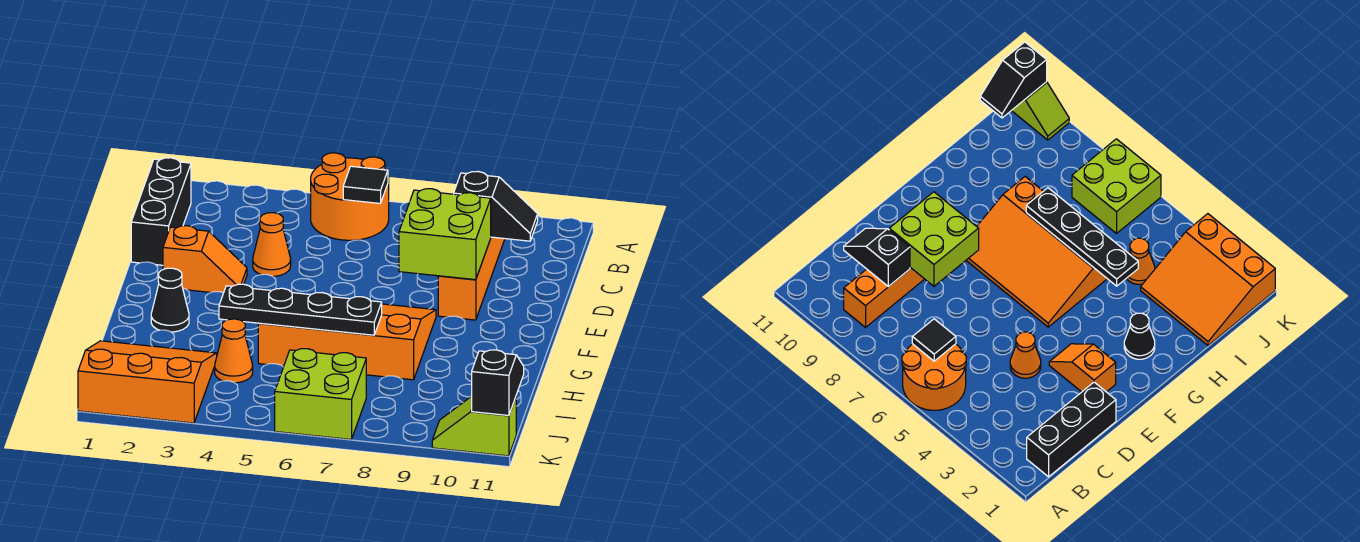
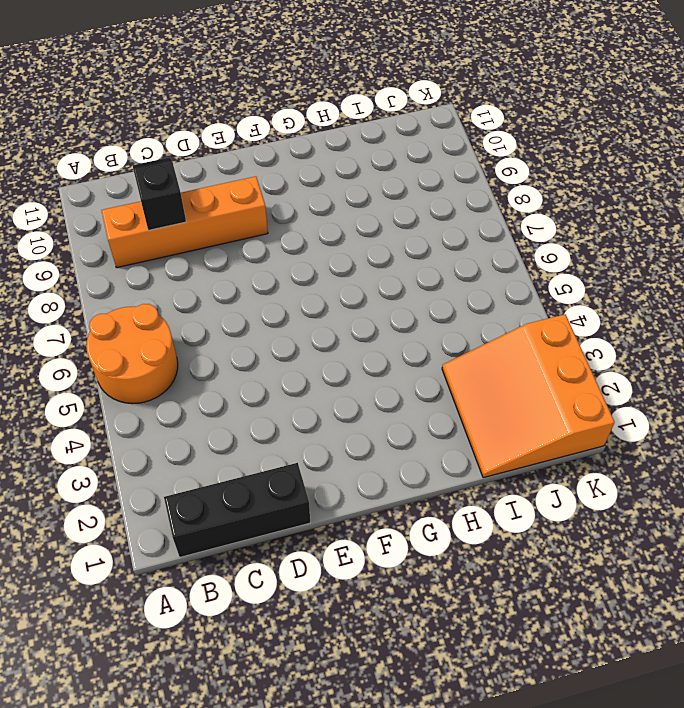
none -> orange cone D4 level 1
none -> orange slope E2:E3 level 1 top 2
none -> orange slope F5:H8 level 1 top H

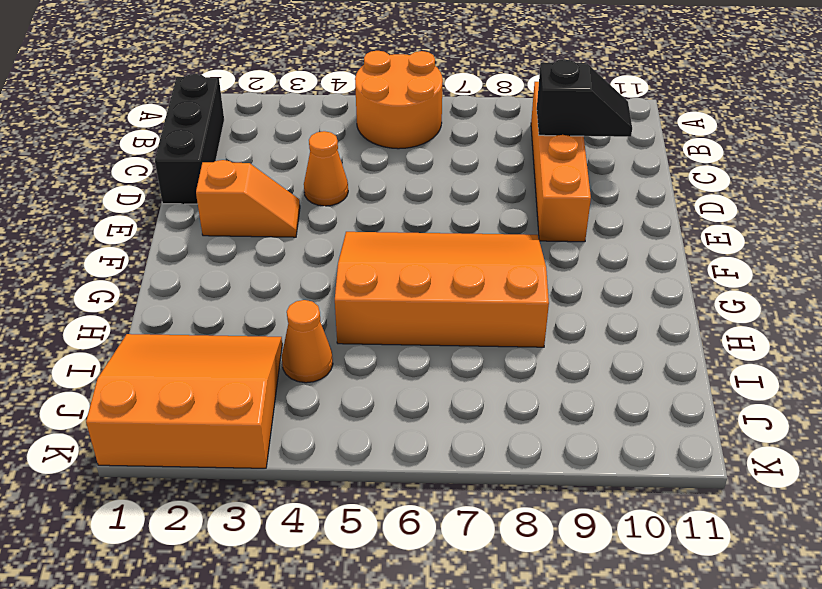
none -> black cone G2 level 1
none -> lime brick J6:K7 level 1
none -> lime slope K10:K11 level 1 top 11

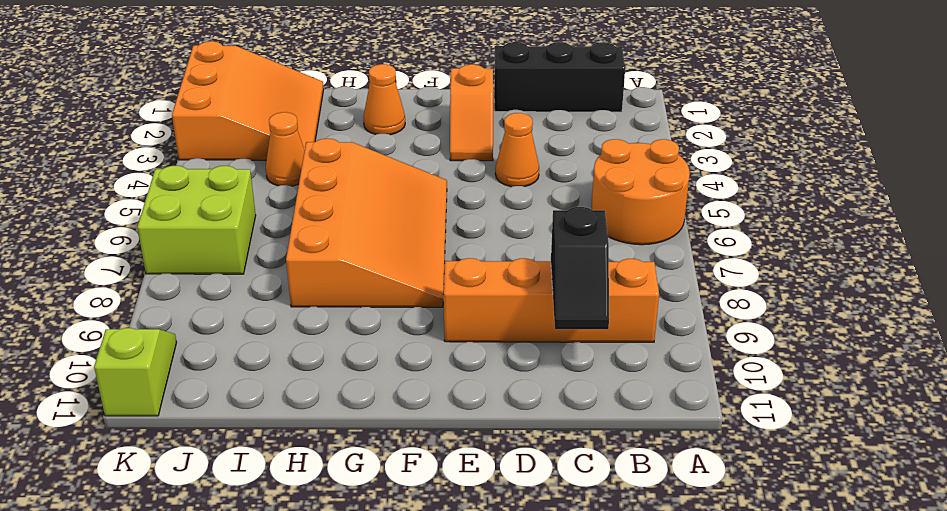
orange cone G2 level 1 -> black cone G2 level 1
none -> black tile B6 level 2
none -> lime brick D8:E9 level 2
none -> black plate H4:H7 level 2

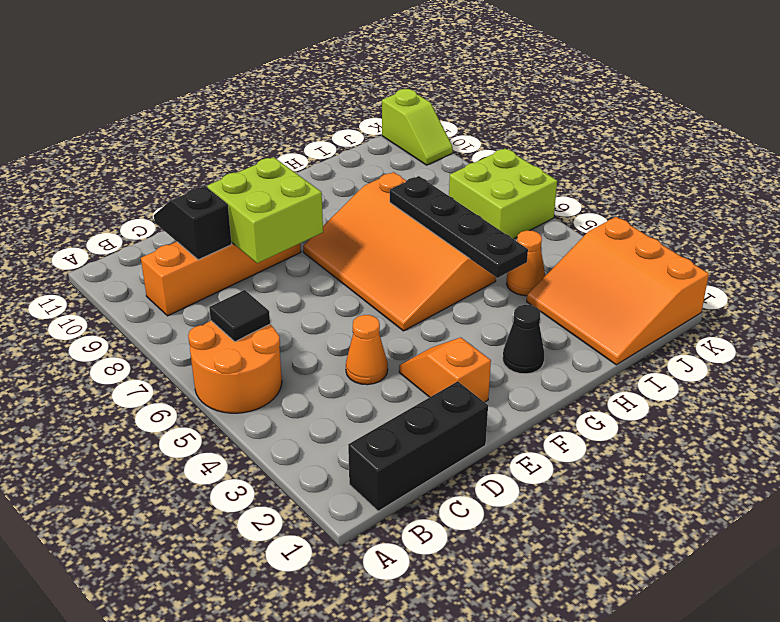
none -> black slope J11:K11 level 2 top K

